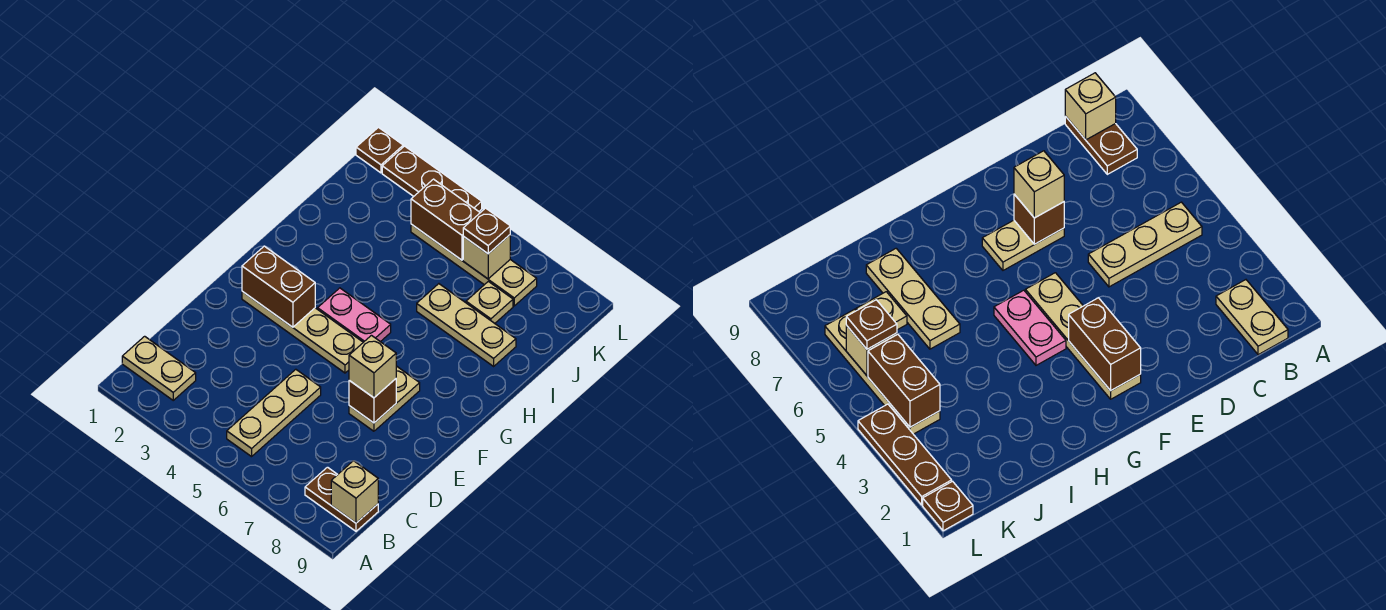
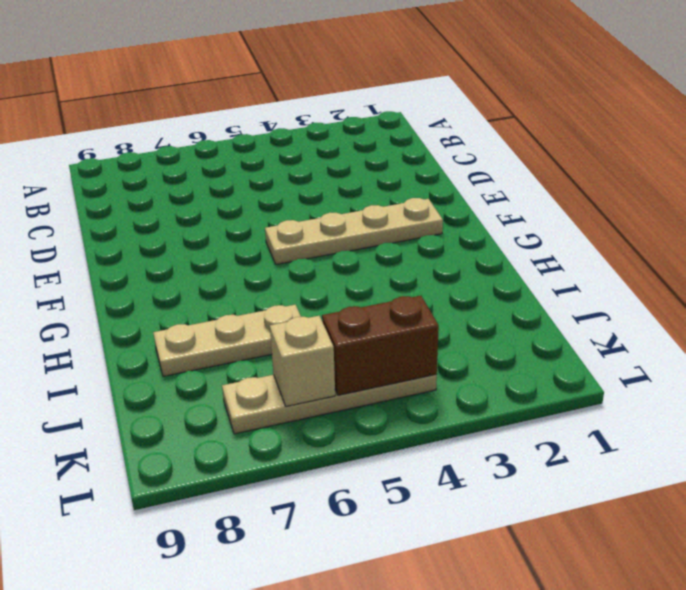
none -> tan plate B1:B2 level 1
none -> tan plate B5:D5 level 1
none -> brown plate B8:B9 level 1

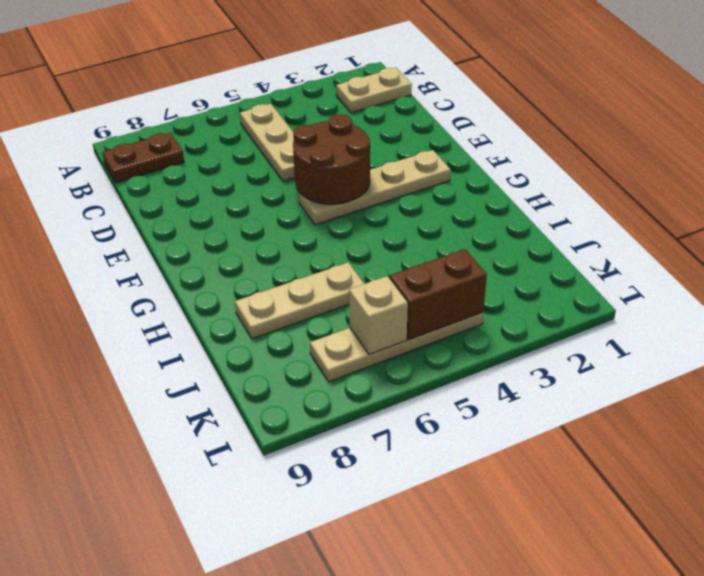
brown round brick E4:F5 level 2 -> none
none -> tan plate E7:F7 level 1
none -> pink plate G4:G5 level 1
none -> tan plate J7 level 1

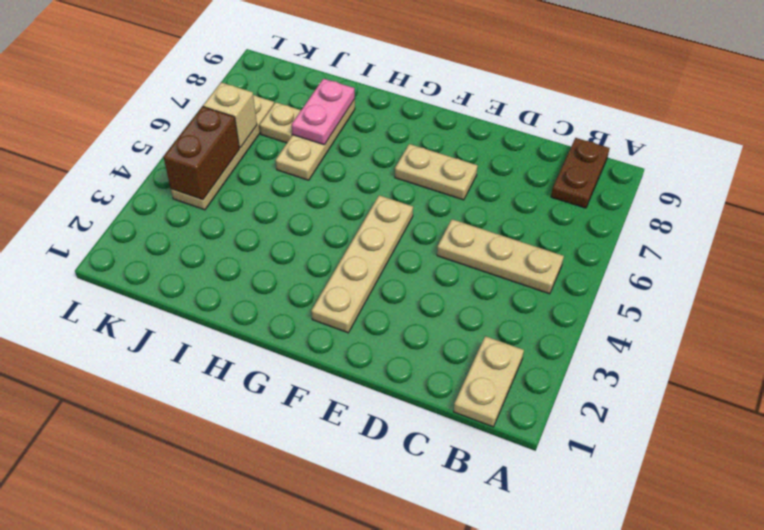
pink plate I7:I8 level 2 -> pink plate G4:G5 level 1
none -> brown plate L1 level 1
none -> brown plate L2:L4 level 1
none -> tan brick B9 level 2

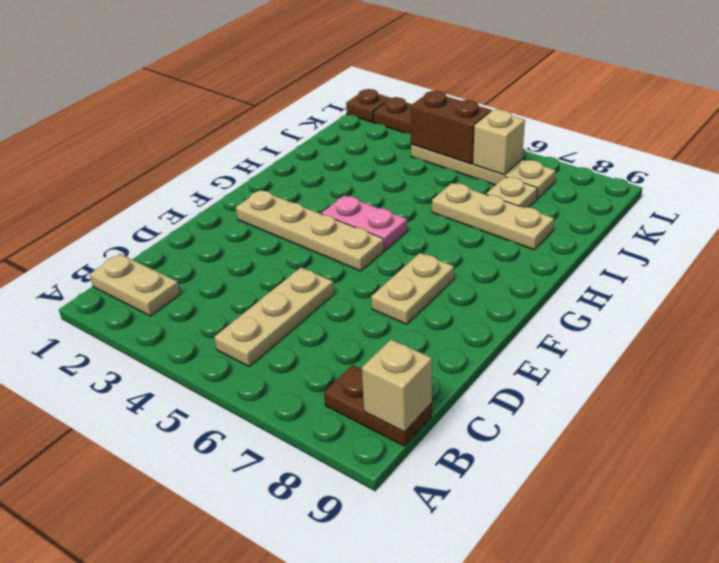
none -> brown brick E7 level 2
none -> brown brick F2:F3 level 2
none -> tan brick E7 level 3

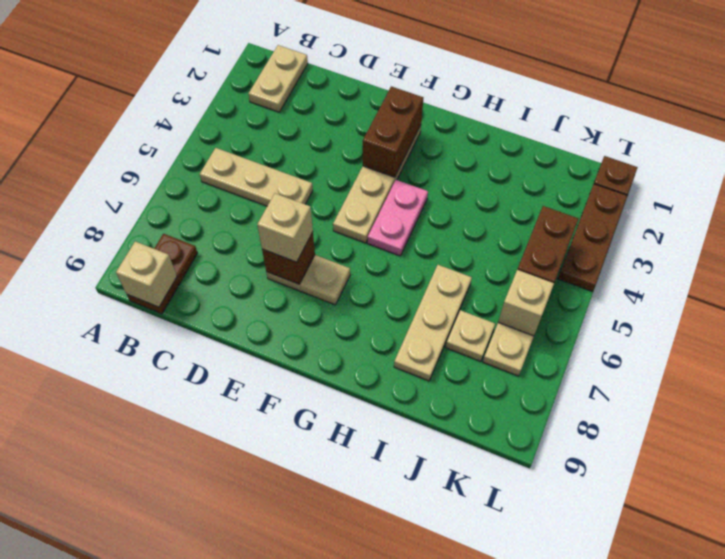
none -> brown plate K6 level 3

